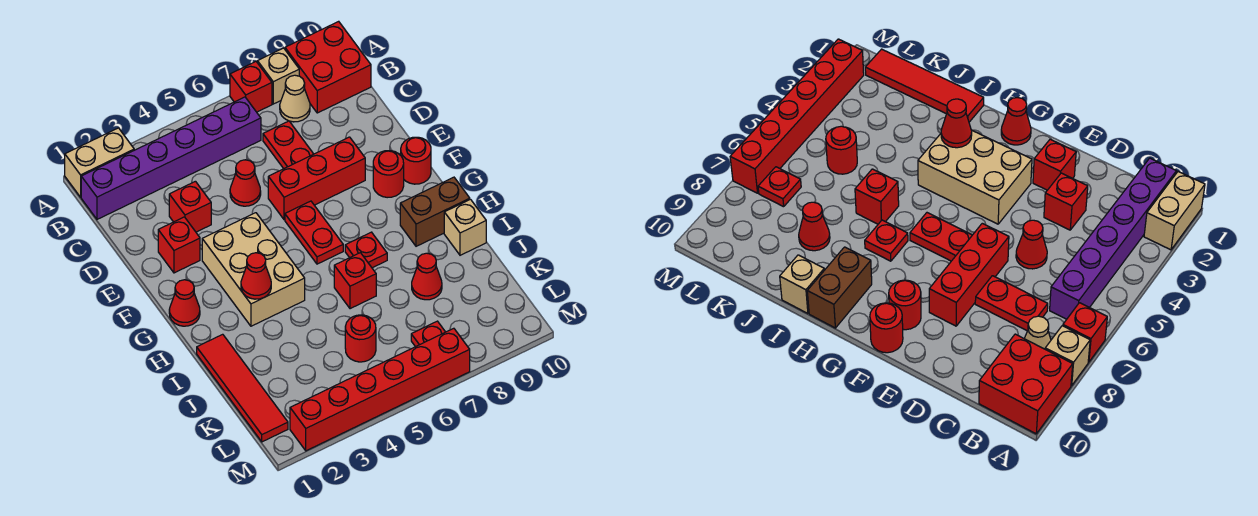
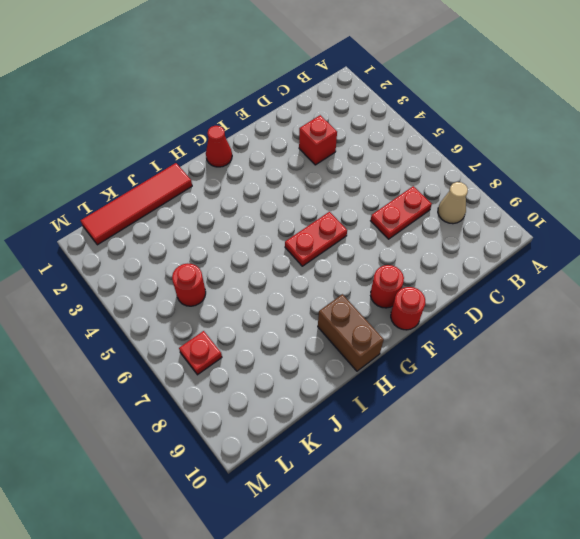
none -> tan brick A1:A2 level 1
none -> red brick A7 level 1
none -> tan brick A8 level 1

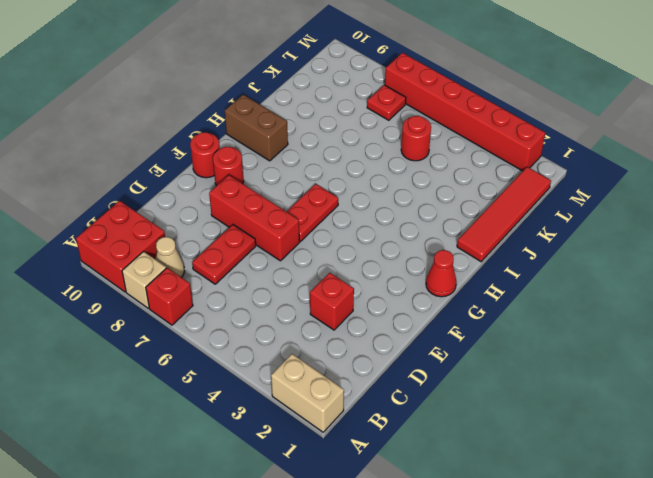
none -> purple brick B1:B6 level 1
none -> red cone D5 level 1
none -> red brick E2 level 1

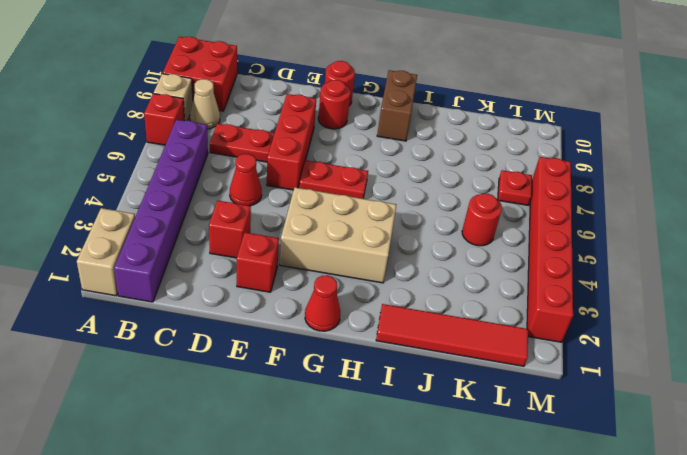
none -> red plate H7 level 1
none -> red brick I6 level 1
none -> tan brick I10 level 1

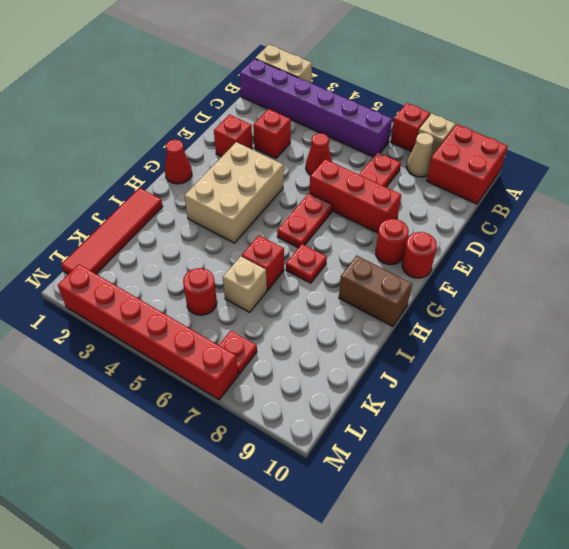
tan brick J6 level 1 -> tan brick I10 level 1
none -> red cone J8 level 1
none -> red cone H3 level 2

